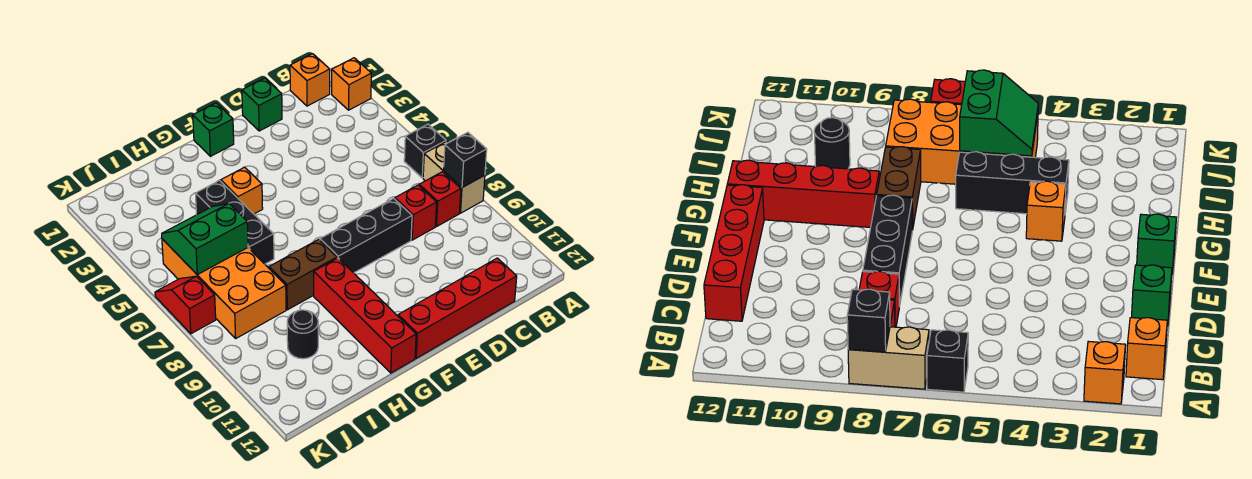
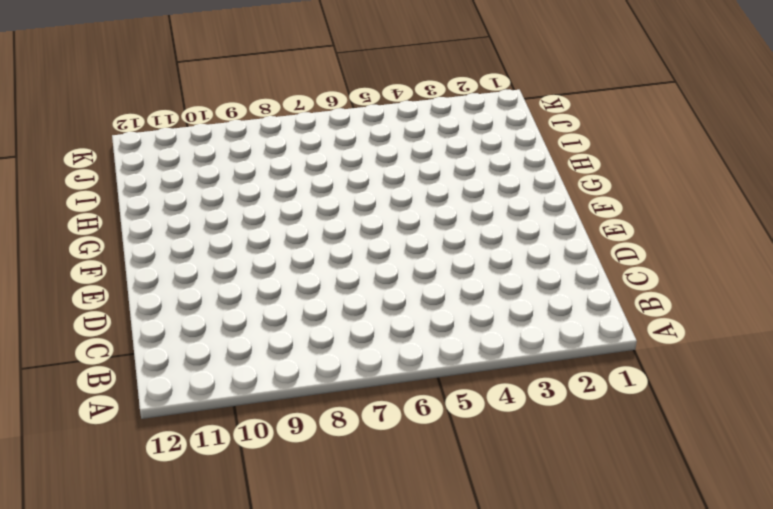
none -> orange brick A2 level 1
none -> black brick A6 level 1
none -> tan brick A7:A8 level 1

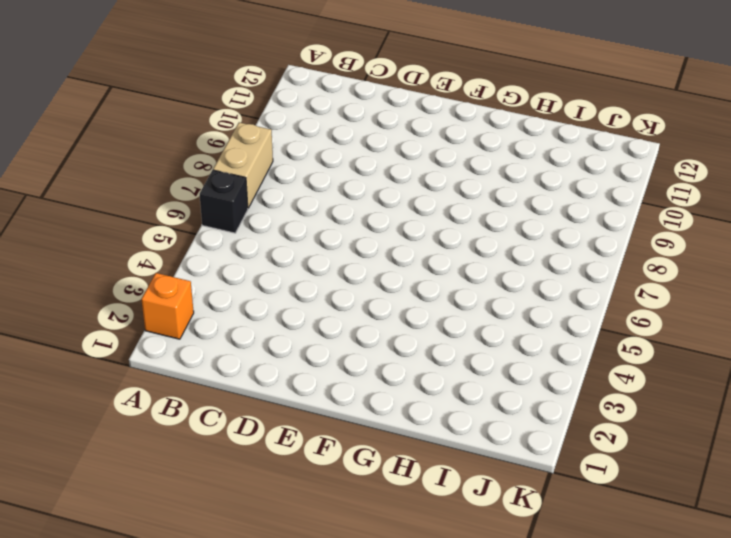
none -> orange brick B1 level 1
none -> red brick B8 level 1
none -> red brick C8 level 1

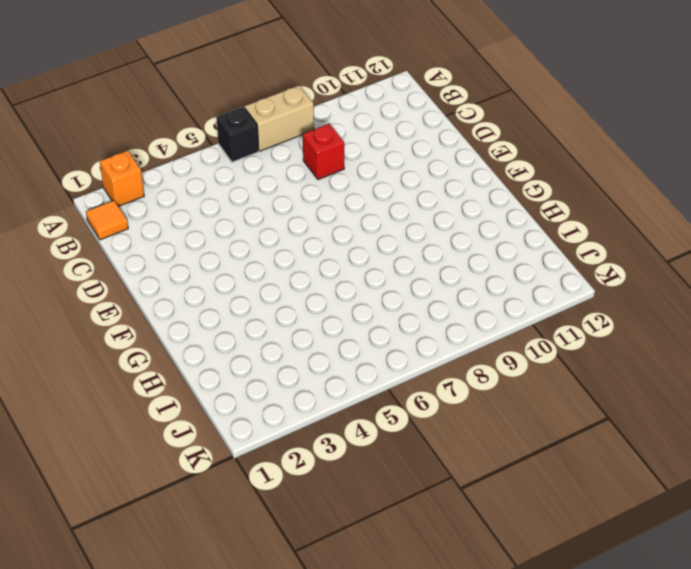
orange tile B1 level 1 -> orange brick B1 level 1
none -> red brick B8 level 1
none -> red brick C12:F12 level 1
none -> green brick D1 level 1

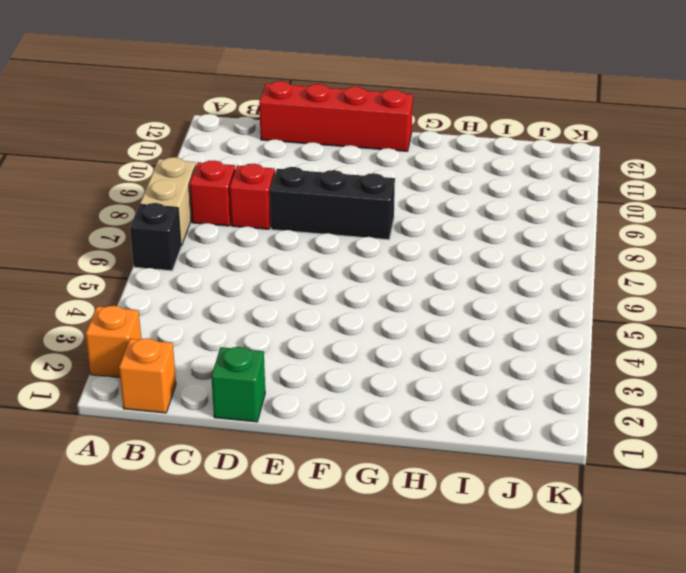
none -> green brick F1 level 1
none -> orange brick G4 level 1
none -> brown brick G8:H8 level 1

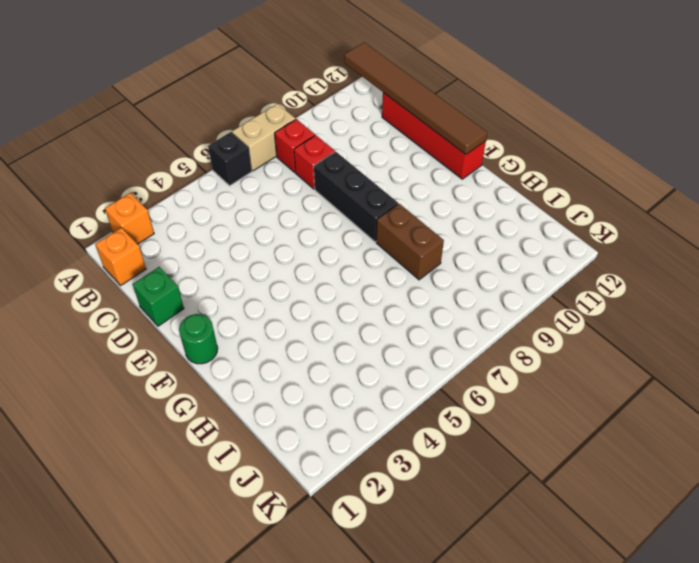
brown tile A12:F12 level 2 -> none
green round brick F1 level 1 -> green brick F1 level 1
none -> orange brick G4 level 1
none -> red brick G9:G12 level 1
none -> black brick H4:H6 level 1

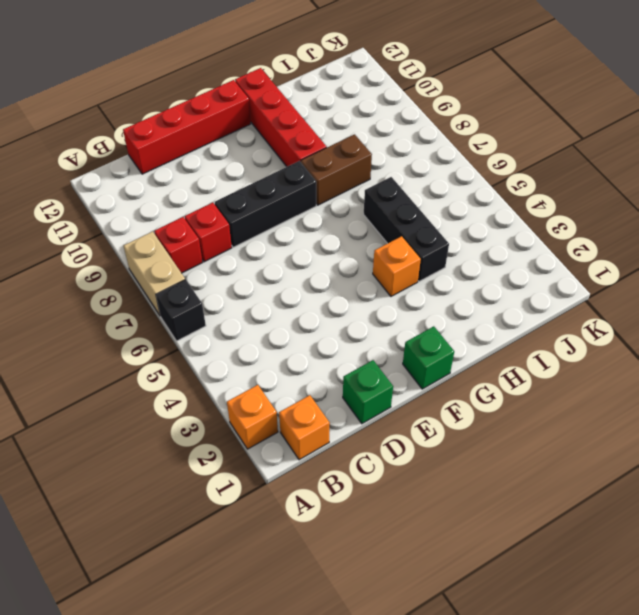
none -> orange brick I5:J8 level 1
none -> black round brick I10 level 1
none -> red slope K6:K7 level 1 top 7

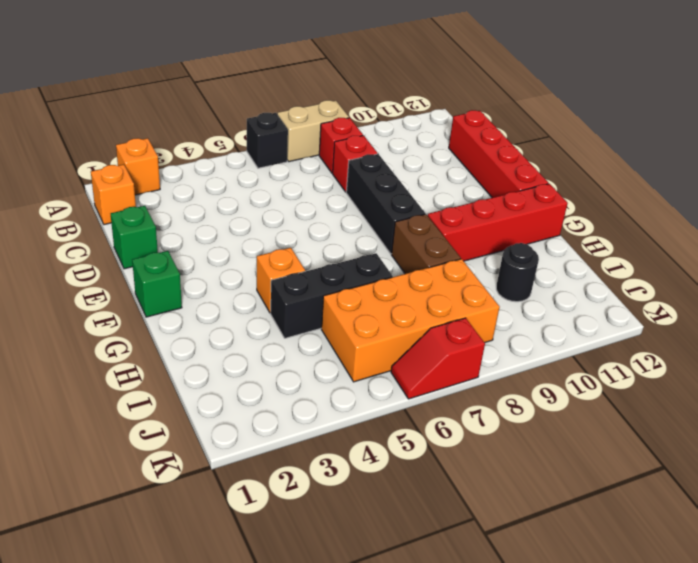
none -> black brick A8 level 2
none -> green slope I5:J6 level 2 top 6

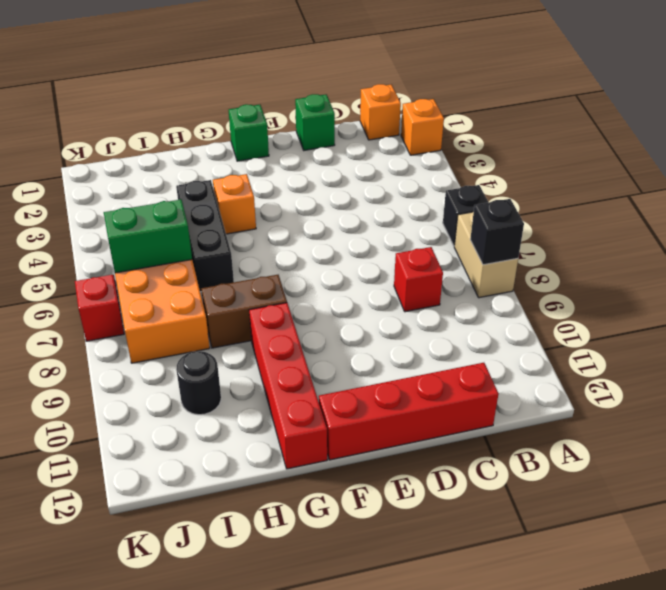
none -> red brick B8 level 1
none -> black brick D8:F8 level 1

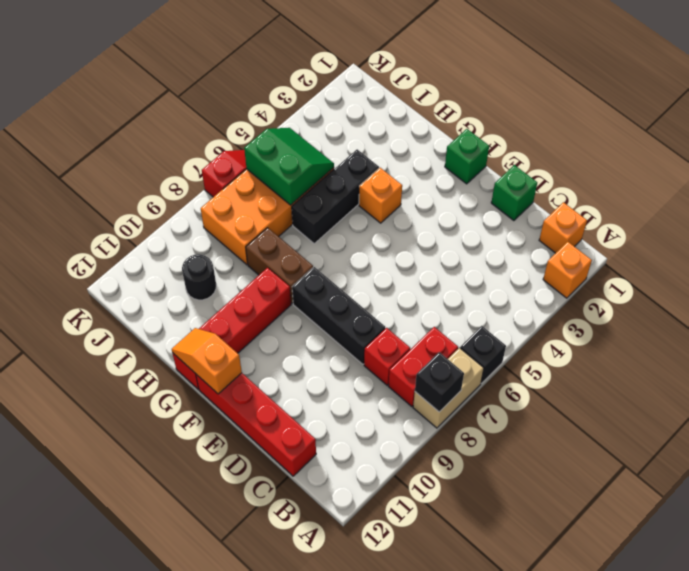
red brick B7:B8 level 1 -> red brick B8 level 1
orange slope F12:G12 level 2 top F -> none

